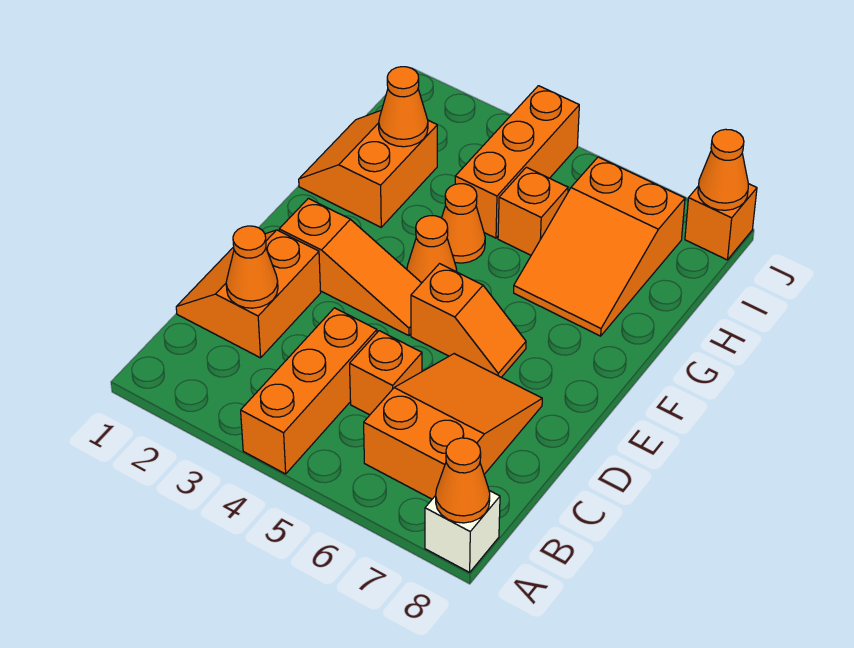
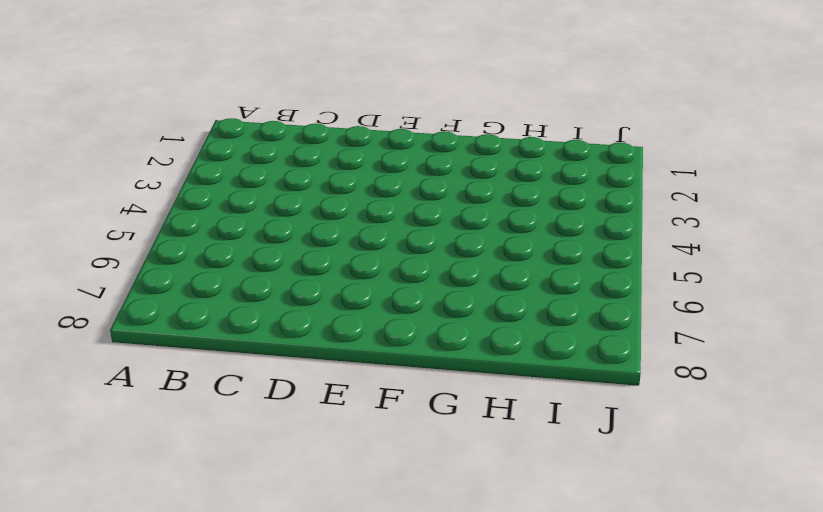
none -> orange brick A4:C4 level 1
none -> white brick A8 level 1
none -> orange slope B6:D7 level 1 top B

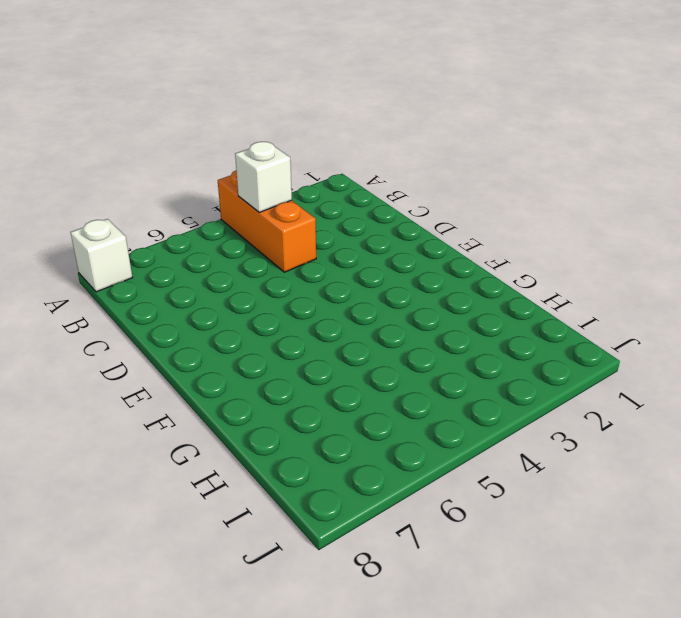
white brick B4 level 2 -> none
none -> orange slope B6:D7 level 1 top B
none -> orange slope C1:D2 level 1 top 2
none -> orange brick C5 level 1

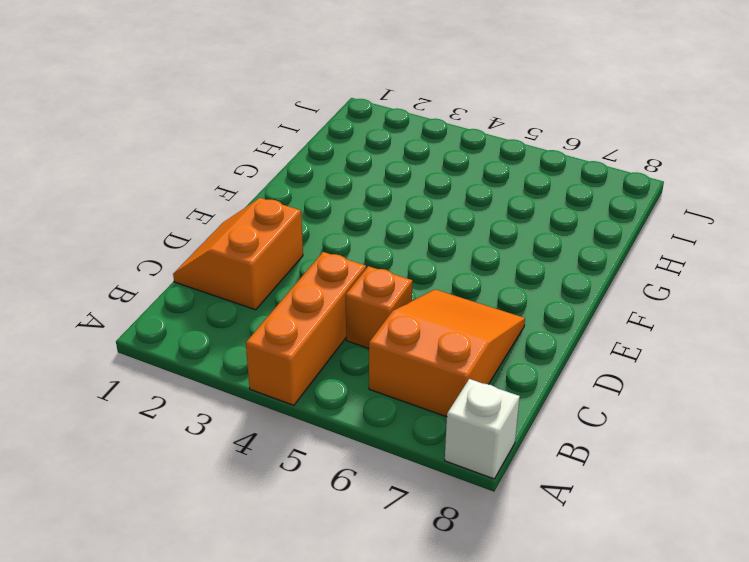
none -> orange slope E2:E4 level 1 top 2
none -> orange slope E5:E6 level 1 top 5
none -> orange cone F4 level 1

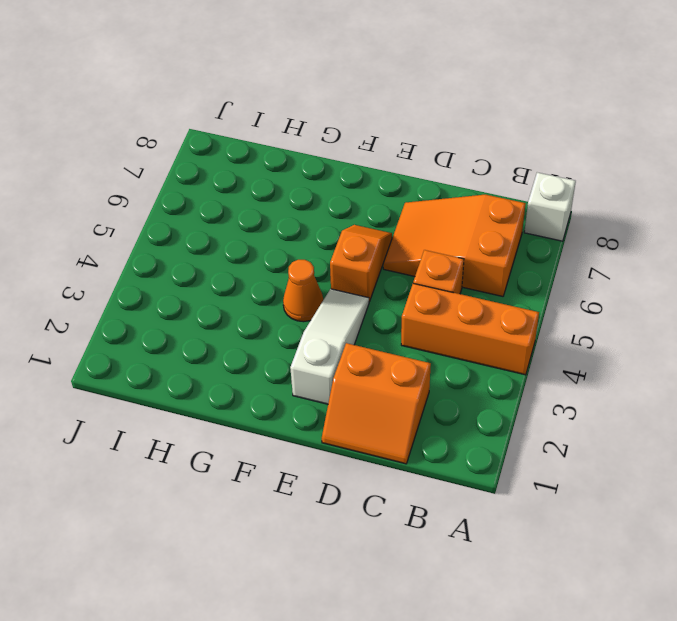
white slope E2:E4 level 1 top 2 -> orange slope E2:E4 level 1 top 2
none -> orange slope G1:H2 level 1 top 2
none -> orange cone G4 level 1
none -> orange slope G6:I7 level 1 top I

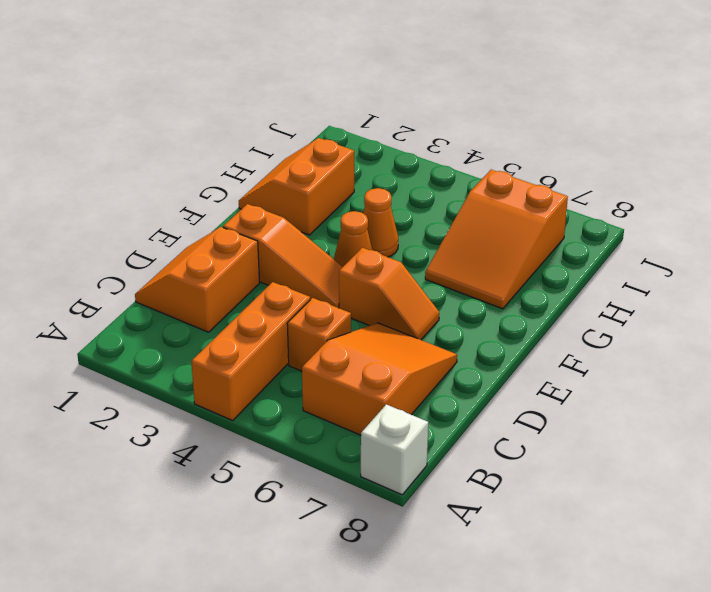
none -> orange brick H4:J4 level 1
none -> orange brick H5 level 1
none -> orange brick J8 level 1

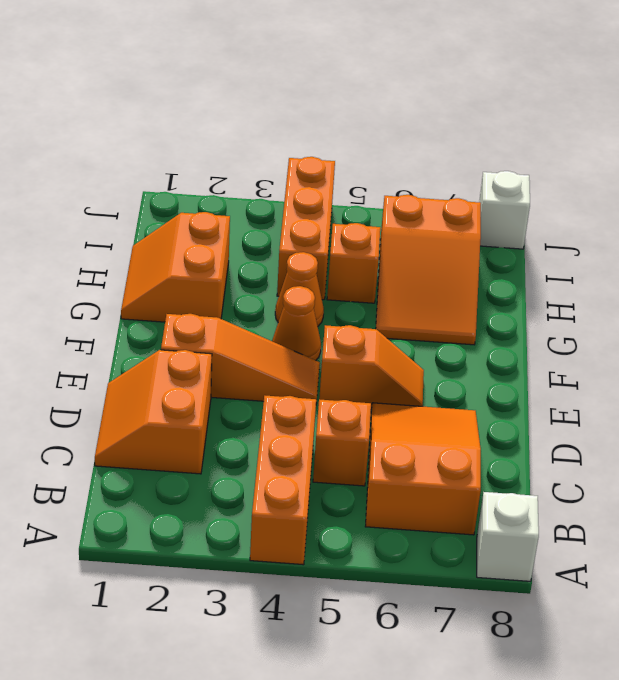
white brick J8 level 1 -> orange brick J8 level 1
none -> orange cone A8 level 2
none -> orange cone C2 level 2
none -> orange cone H2 level 2

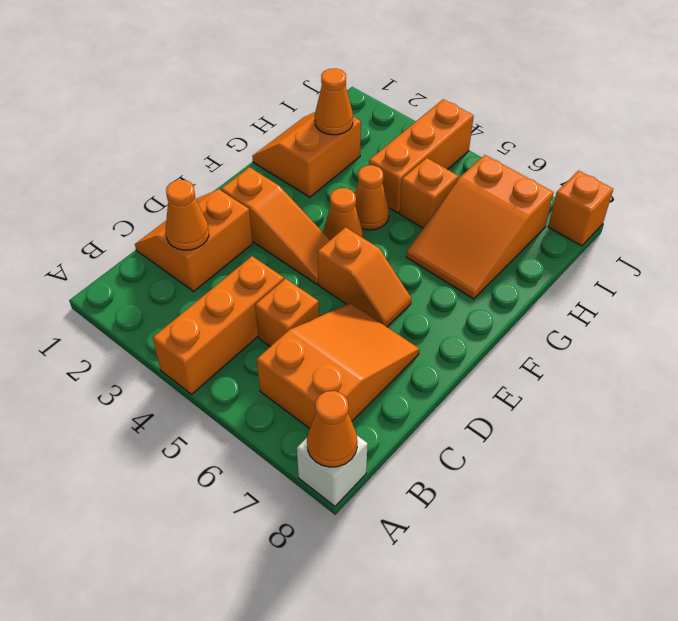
none -> orange cone J8 level 2

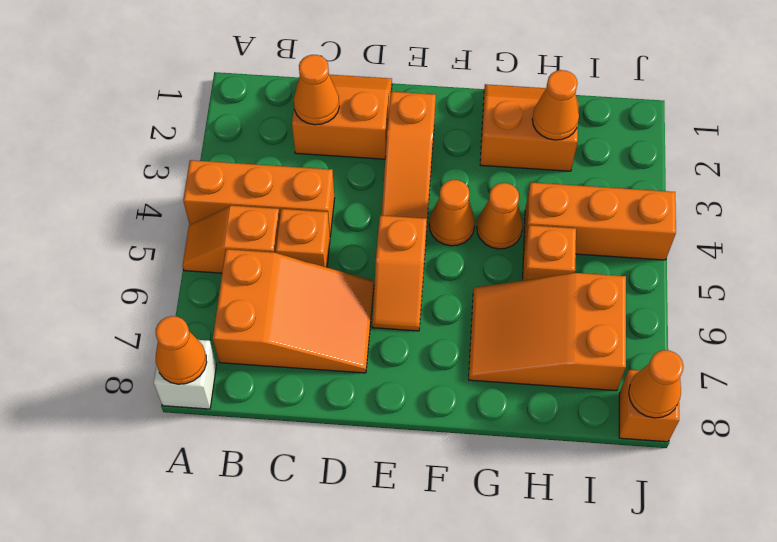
orange slope A5:B5 level 1 top B -> none

